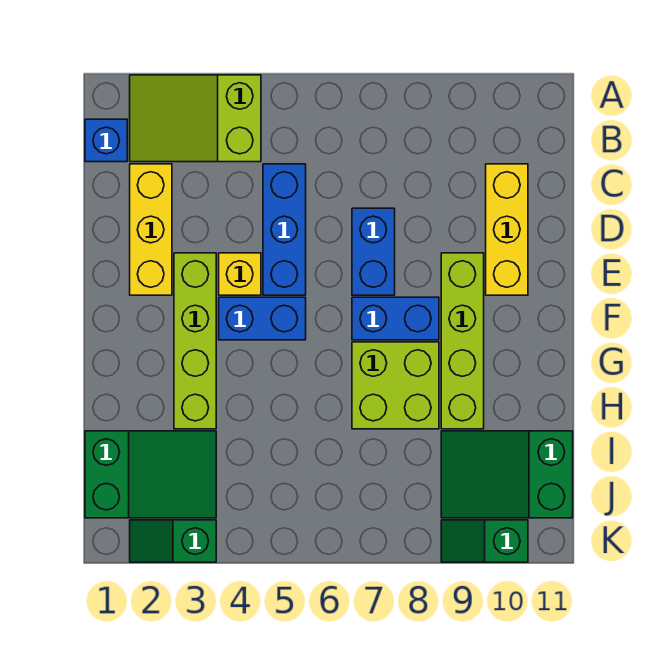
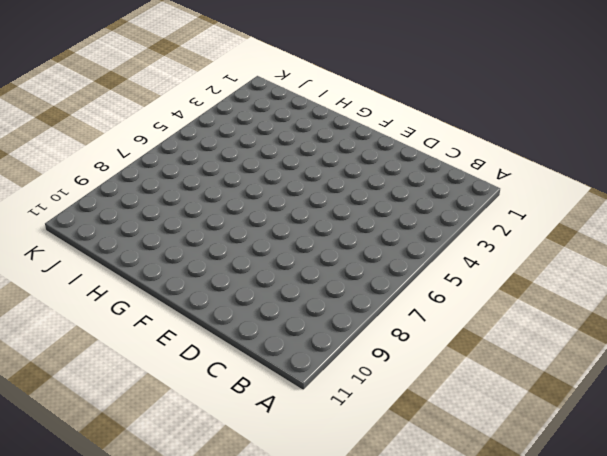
none -> lime slope A2:B4 level 1 top 4
none -> blue brick B1 level 1
none -> yellow brick C2:E2 level 1

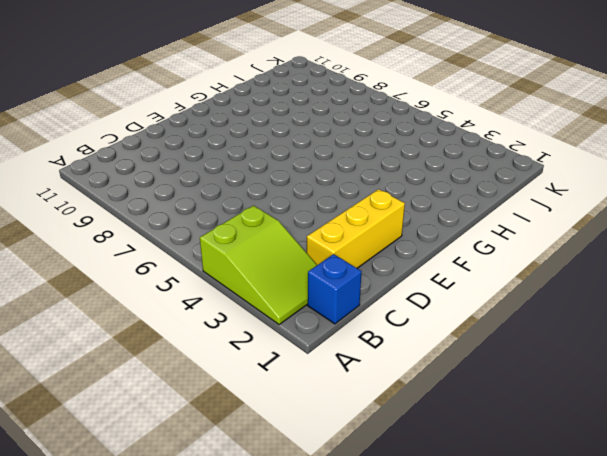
none -> blue brick C5:E5 level 1
none -> yellow brick C10:E10 level 1
none -> blue brick D7:E7 level 1

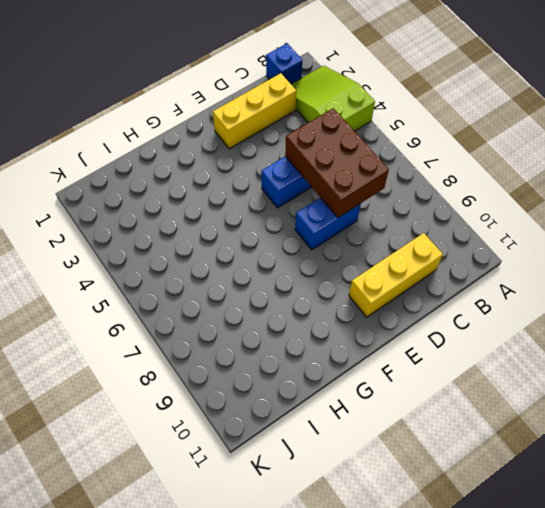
brown brick C5:D7 level 2 -> none
none -> lime brick E3:H3 level 1
none -> yellow brick E4 level 1
none -> lime brick E9:H9 level 1

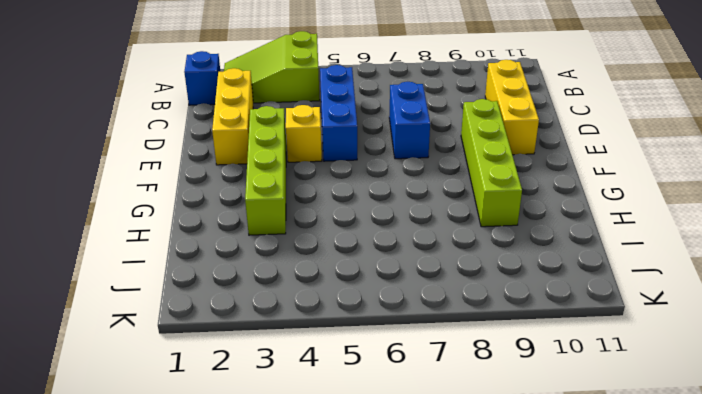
none -> blue brick F4:F5 level 1
none -> blue brick F7:F8 level 1
none -> lime brick G7:H8 level 1

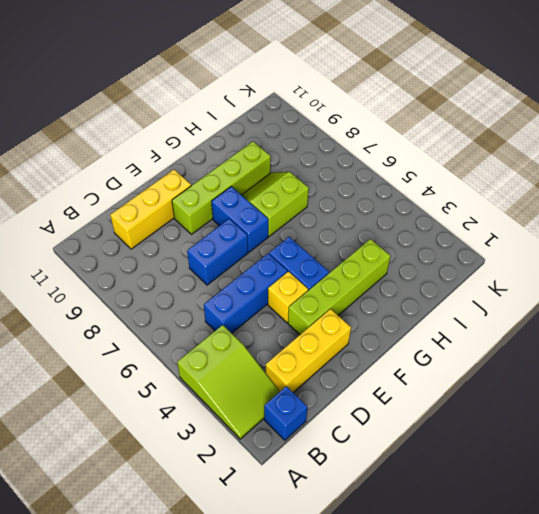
lime slope G7:H8 level 1 top 7 -> lime brick G7:H8 level 1
none -> green slope I1:J3 level 1 top 1
none -> green slope I9:J11 level 1 top 11
none -> green slope K2:K3 level 1 top 3

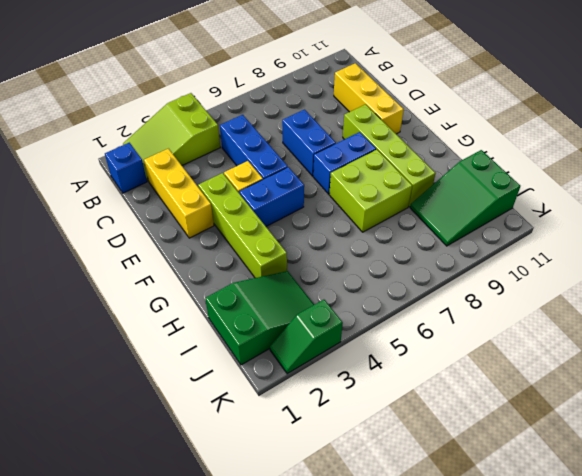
none -> green slope K9:K10 level 1 top 10

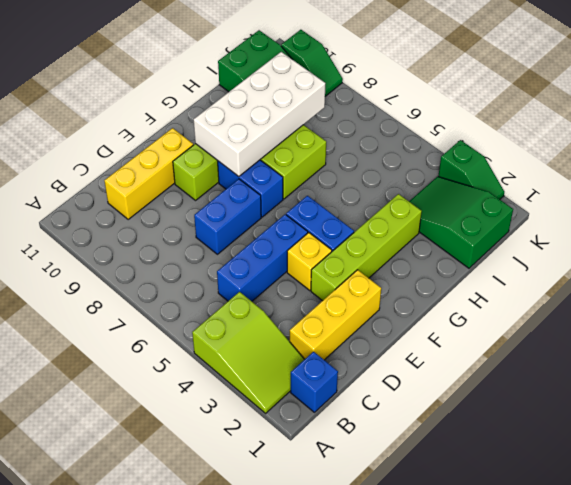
white brick F8:I9 level 2 -> none

